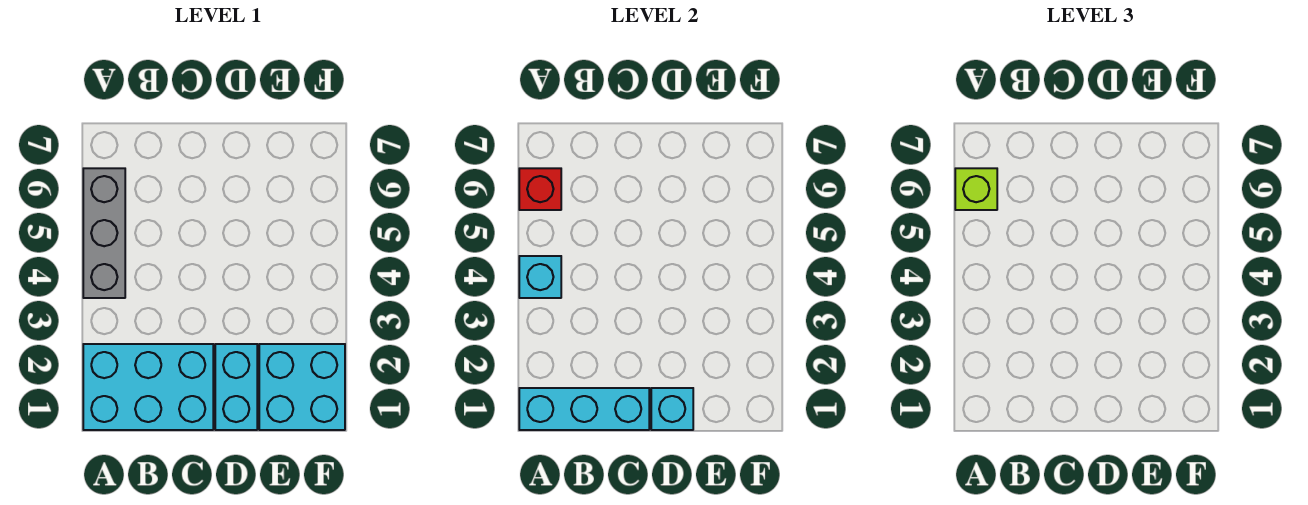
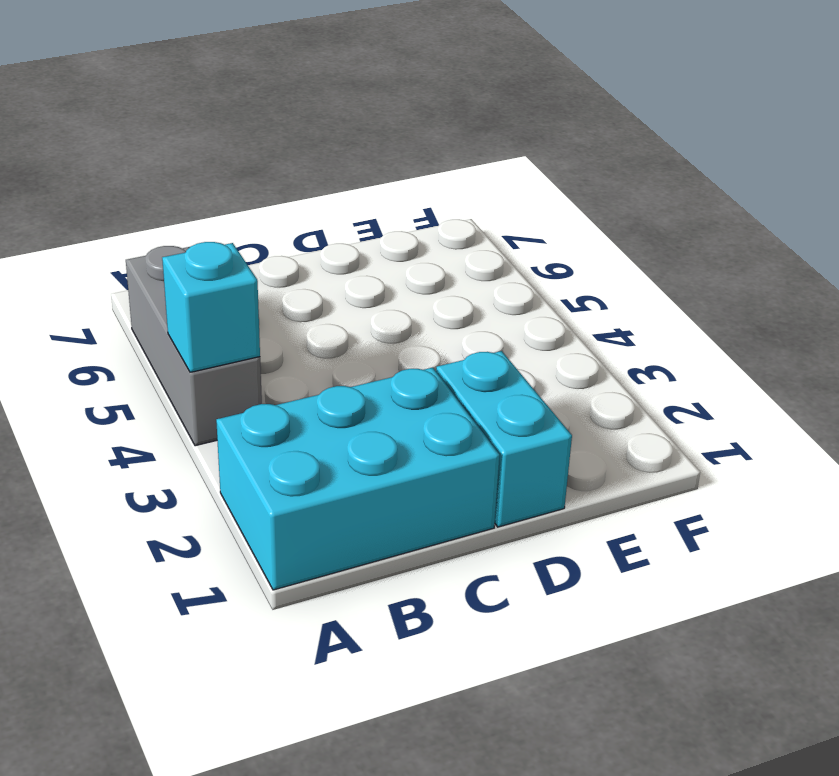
none -> cyan brick E1:F2 level 1
none -> cyan brick A1:C1 level 2

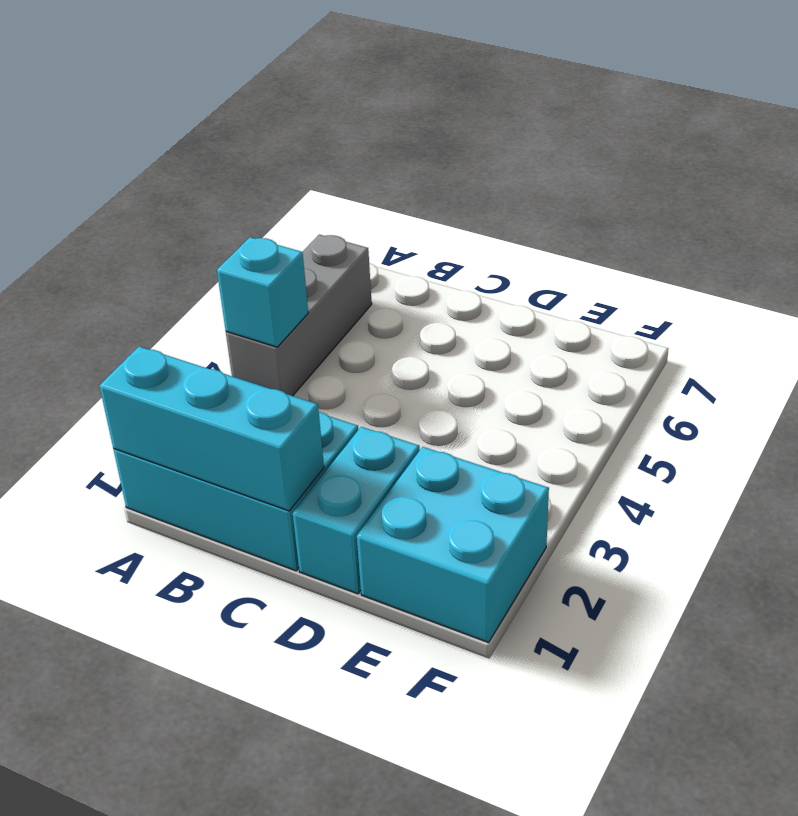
none -> red brick A6 level 2
none -> cyan brick D1 level 2

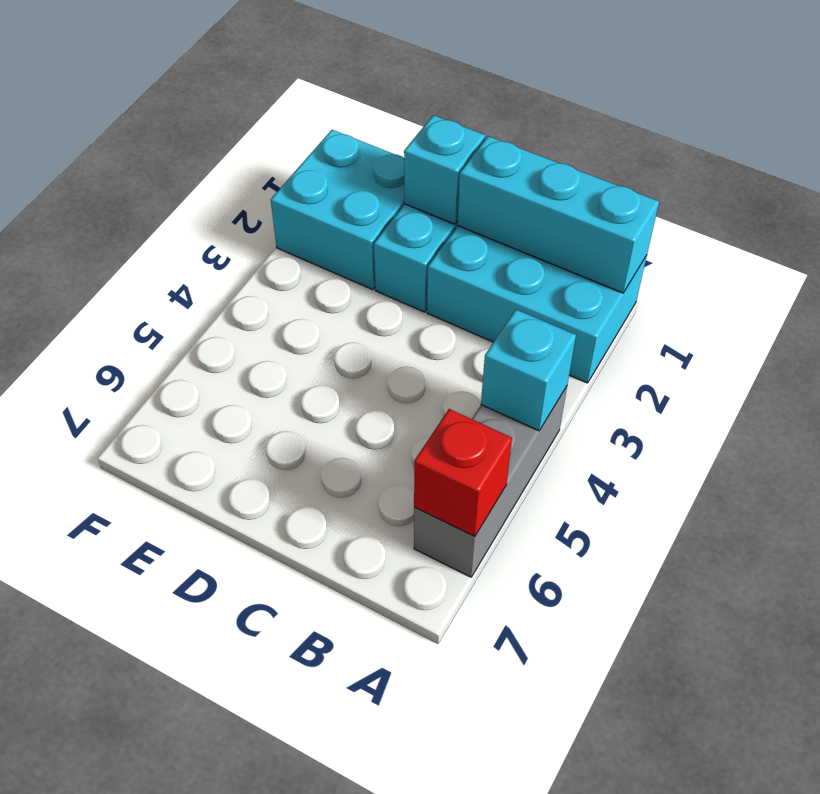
none -> lime brick A6 level 3

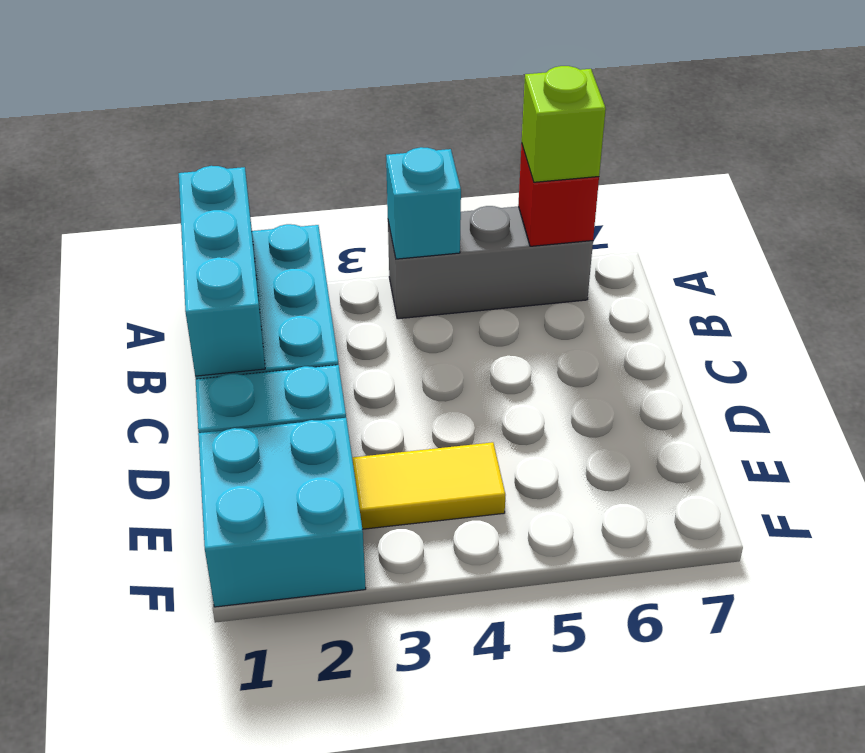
yellow tile E3:E4 level 1 -> none
none -> cyan brick D1 level 2

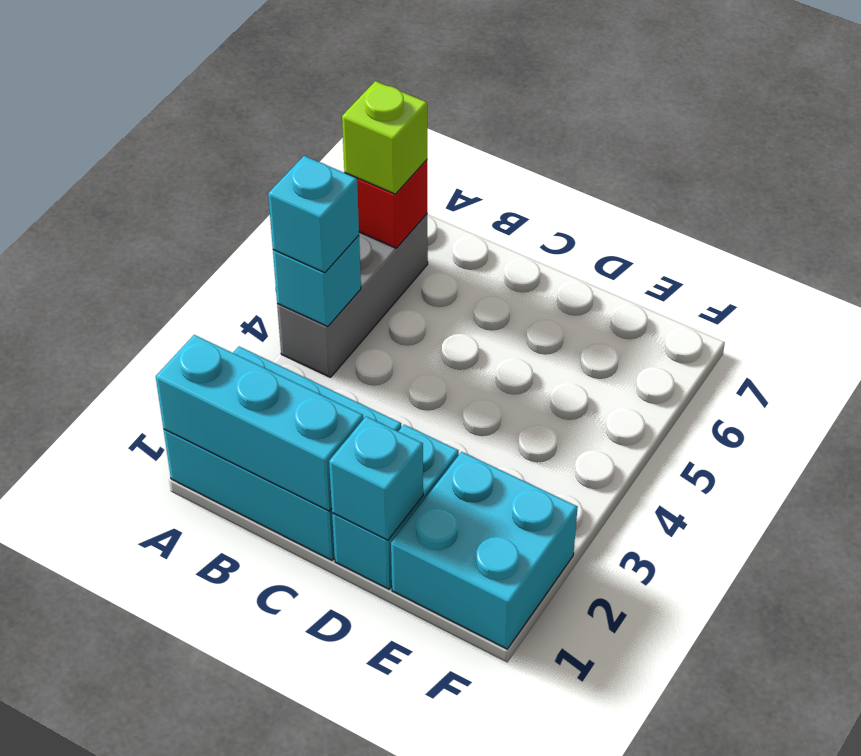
cyan brick A4 level 3 -> none

